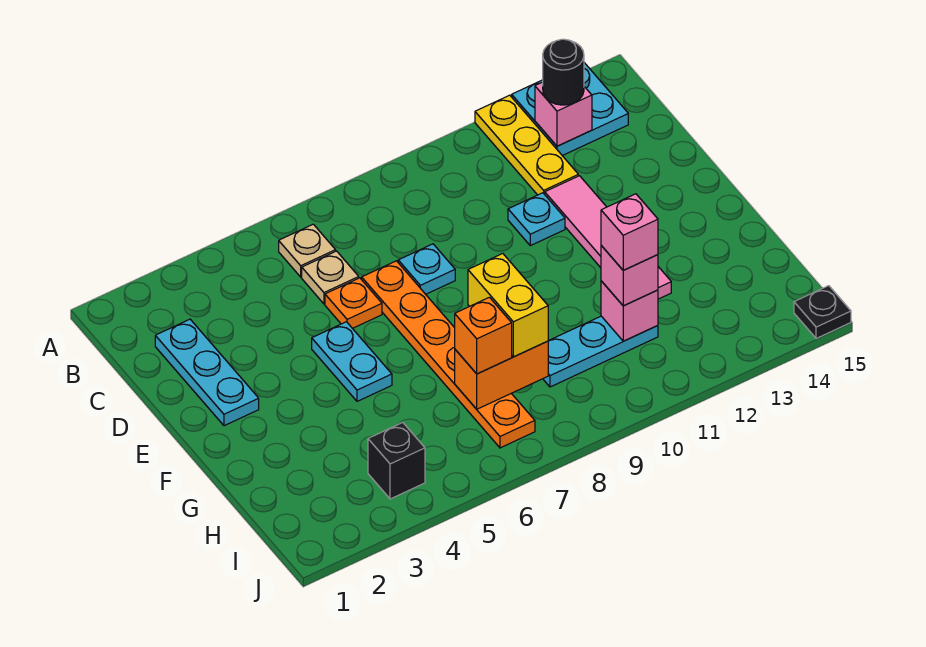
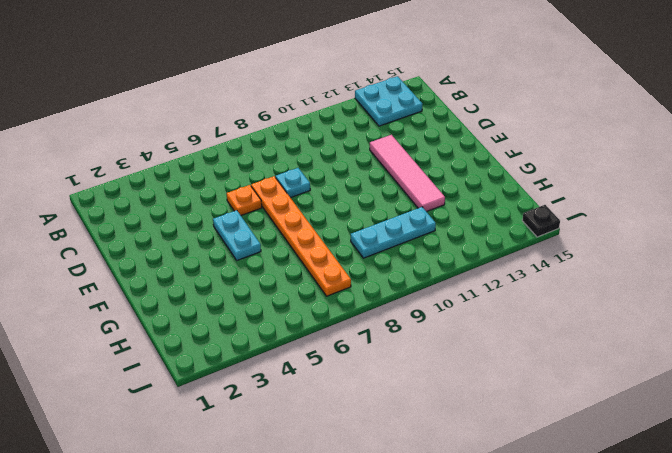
none -> yellow plate A12:C12 level 1
none -> tan plate B6 level 1
none -> cyan plate C2:E2 level 1

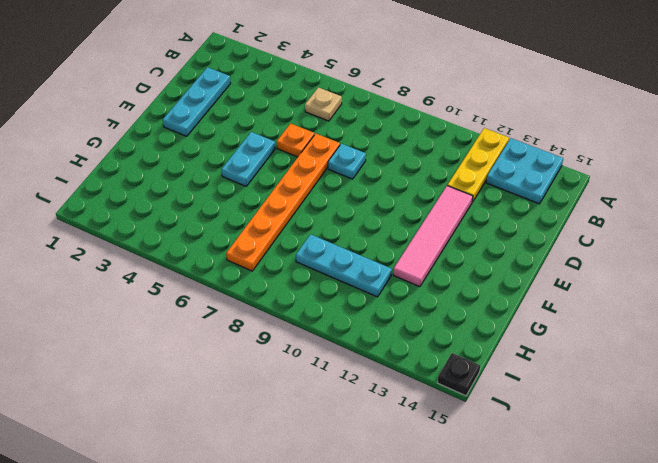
none -> tan plate C6 level 1
none -> cyan plate D11 level 1
none -> black brick I4 level 1

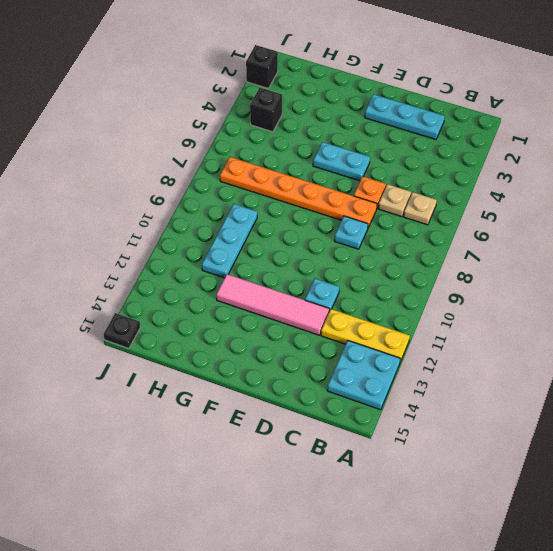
black brick J2 level 1 -> none
none -> pink brick B13 level 2
none -> orange brick H7:H8 level 2
none -> pink brick H11 level 2

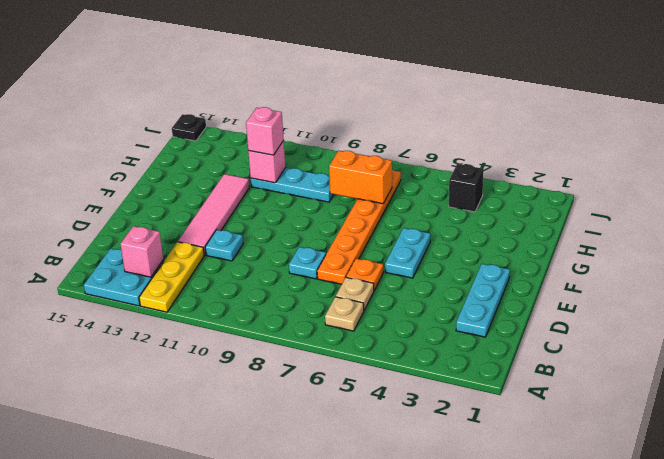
none -> black round brick B13 level 3
none -> yellow brick G8:H8 level 3
none -> orange brick H7 level 3

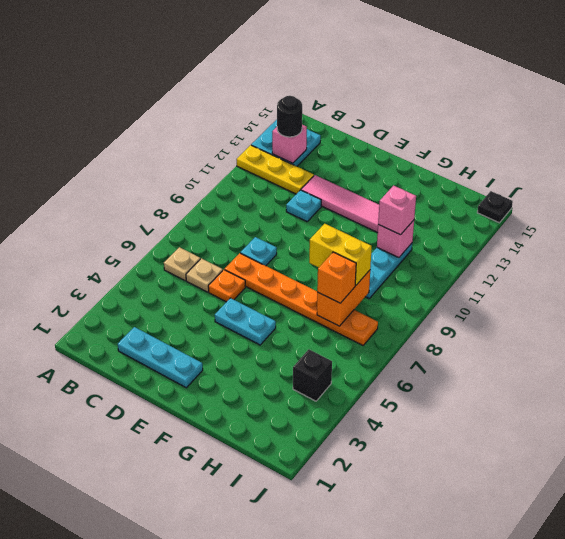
none -> pink brick H11 level 4

